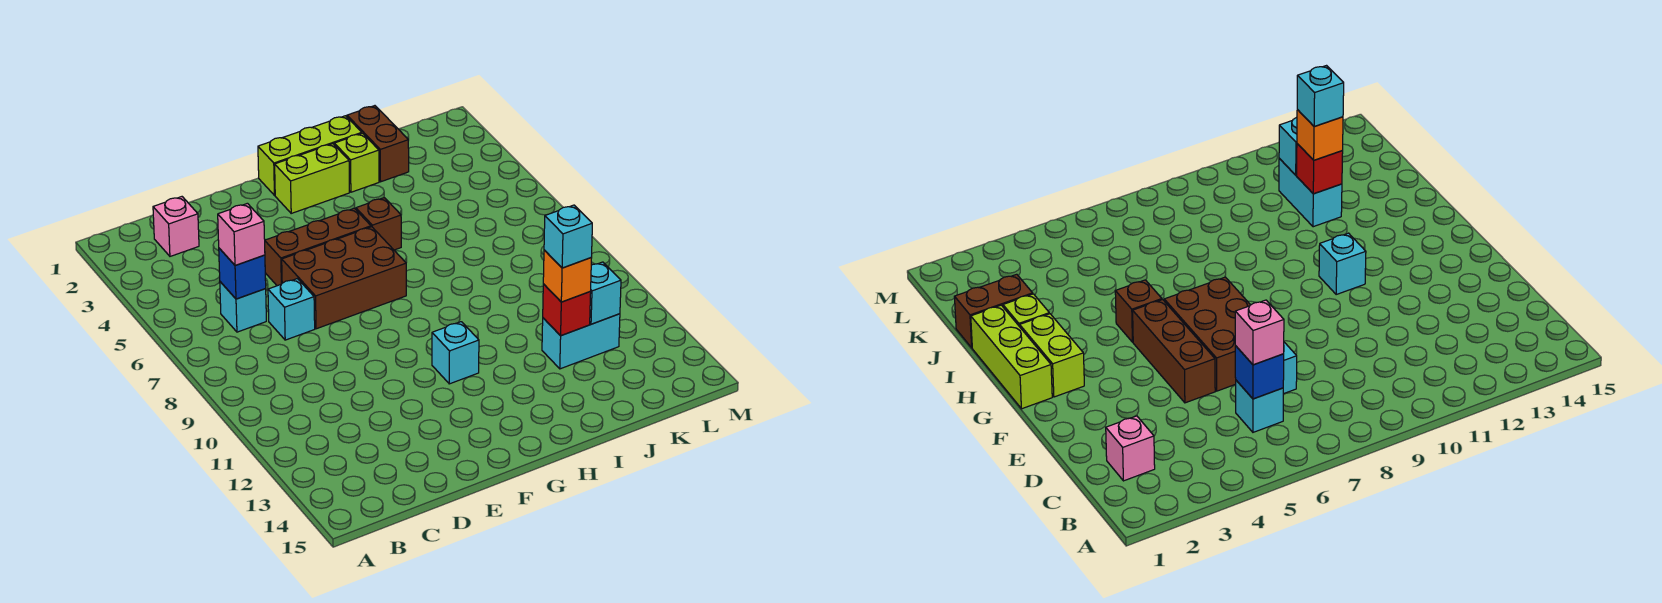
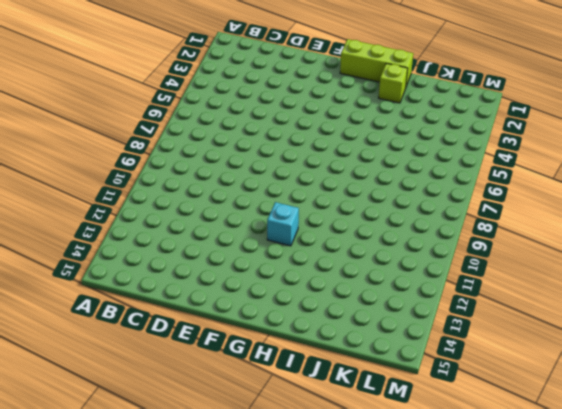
none -> pink brick C2 level 1
none -> cyan brick C6 level 1
none -> cyan brick D7 level 1

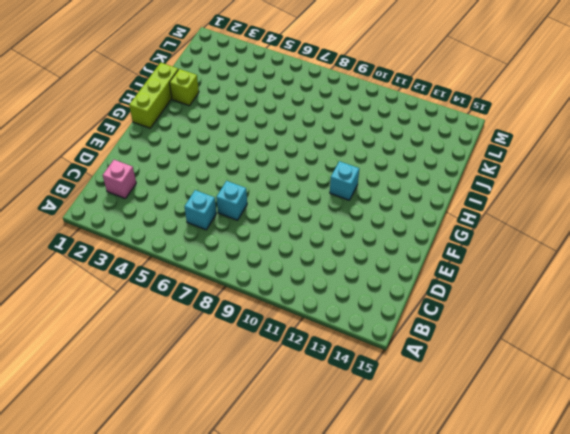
none -> brown brick E5:G5 level 1
none -> brown brick E6:G7 level 1
none -> lime brick G2:H2 level 1

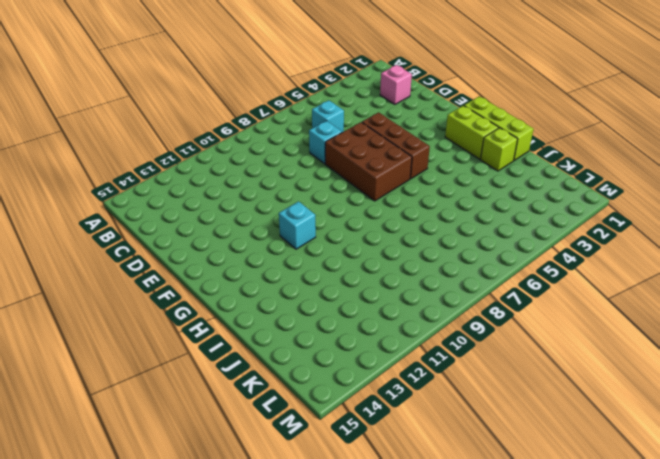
none -> brown brick H5 level 1
none -> brown brick J1:J2 level 1
none -> cyan brick J12:K12 level 1

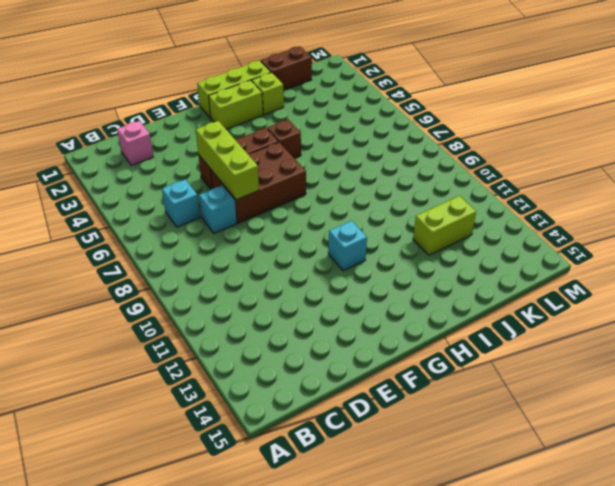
lime brick E5:E7 level 2 -> none
brown brick J1:K1 level 1 -> brown brick J1:J2 level 1
lime brick J12:K12 level 1 -> cyan brick J12:K12 level 1
none -> blue brick C6 level 2
none -> red brick J12 level 2
none -> cyan brick K12 level 2

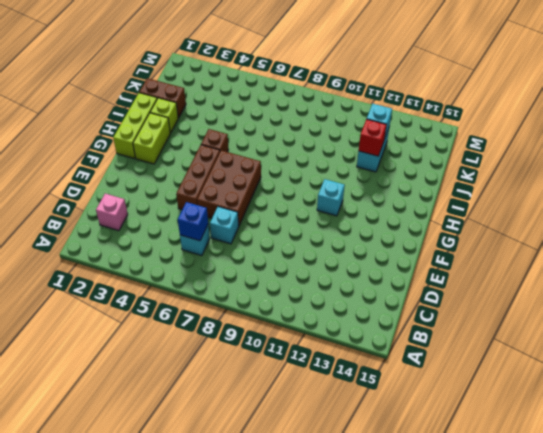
none -> pink brick C6 level 3
none -> orange brick J12 level 3
none -> cyan brick J12 level 4

